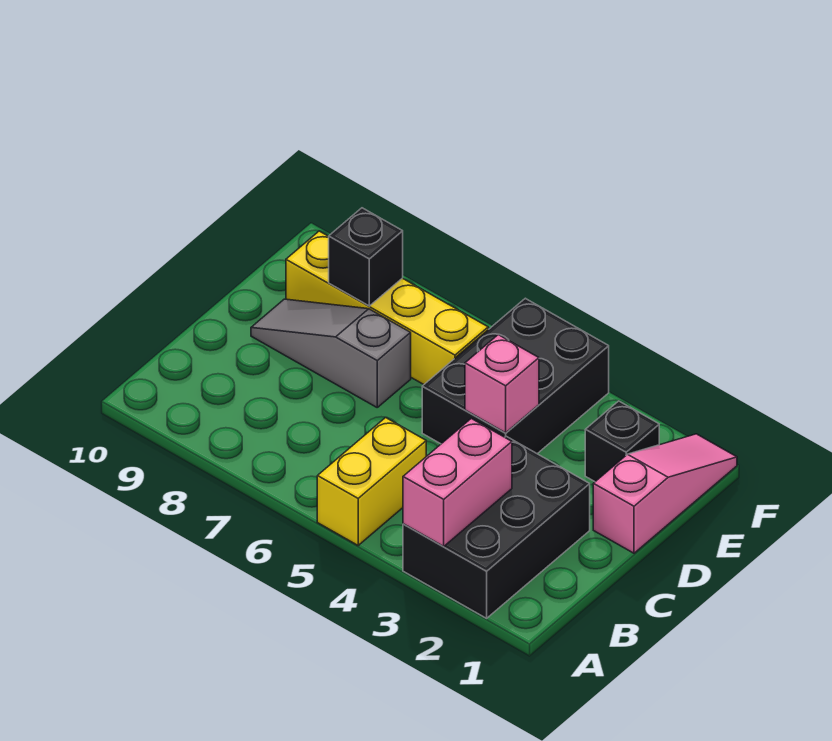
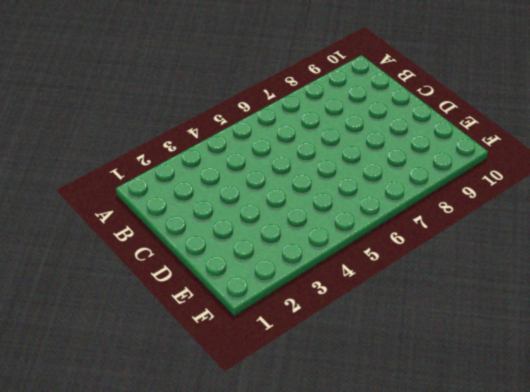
none -> black brick A2:C3 level 1
none -> yellow brick A5:B5 level 1

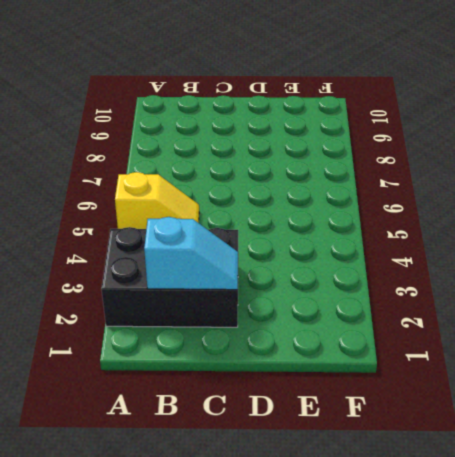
yellow slope A5:B5 level 1 top A -> yellow brick A5:B5 level 1
cyan slope B2:C2 level 2 top B -> none
none -> pink slope D1:F1 level 1 top D
none -> black brick D4:F5 level 1

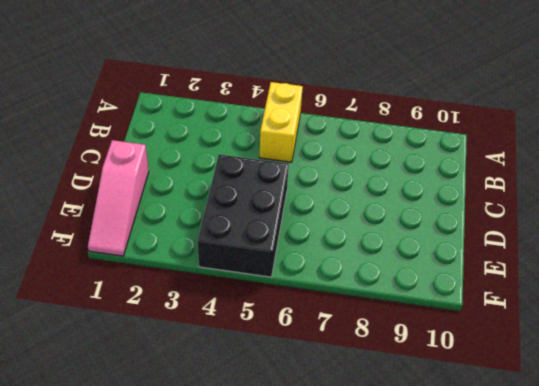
none -> black brick A2:C3 level 1
none -> grey slope D7:D9 level 1 top 7

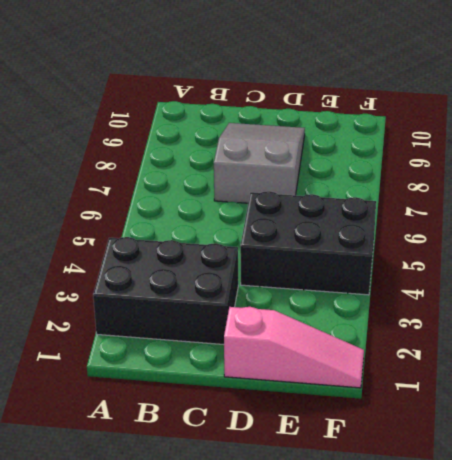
grey slope C7:D9 level 1 top 7 -> grey slope D7:D9 level 1 top 7
none -> yellow brick A5:B5 level 1
none -> black brick E2 level 1

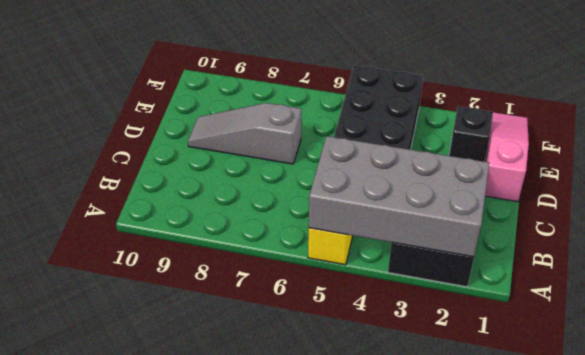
grey brick A2:B5 level 2 -> pink brick A3:B3 level 2
none -> yellow brick E6:E9 level 1
none -> pink brick D4 level 2

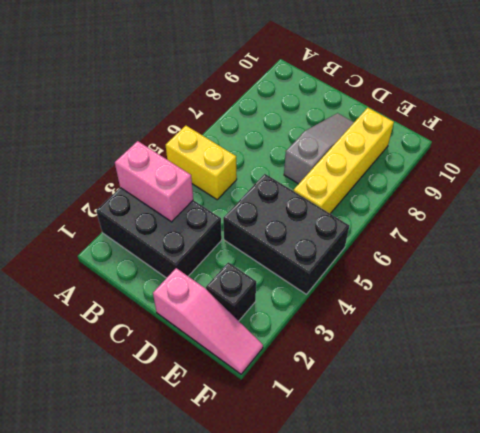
none -> pink brick D4 level 2
none -> black brick E8 level 2

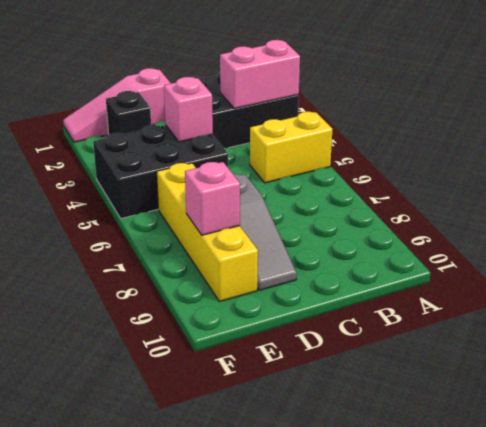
pink brick E8 level 2 -> black brick E8 level 2

